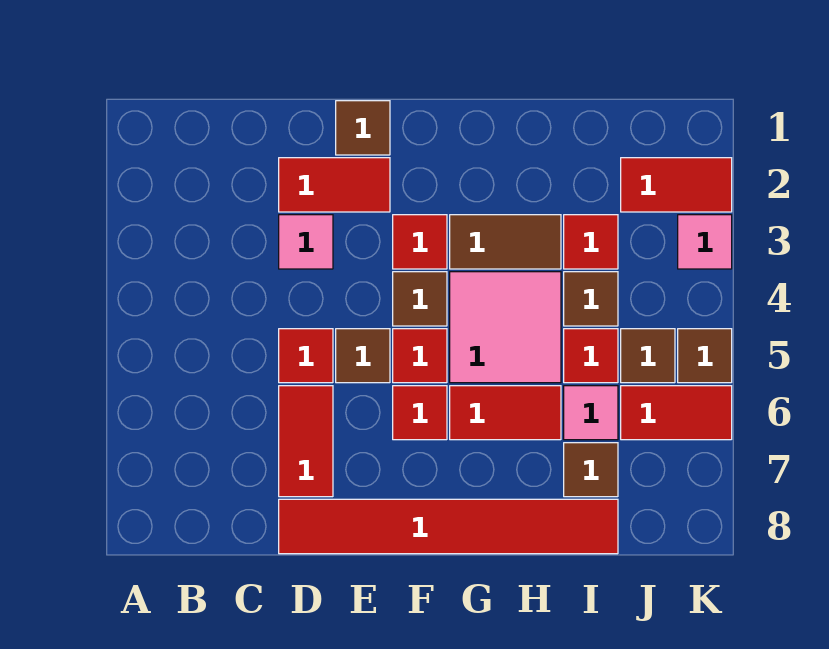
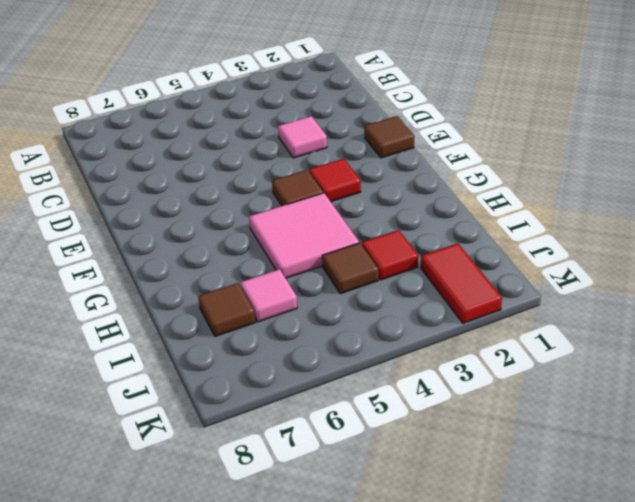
none -> red tile D2:E2 level 1
none -> red tile D5 level 1
none -> red tile D6:D7 level 1

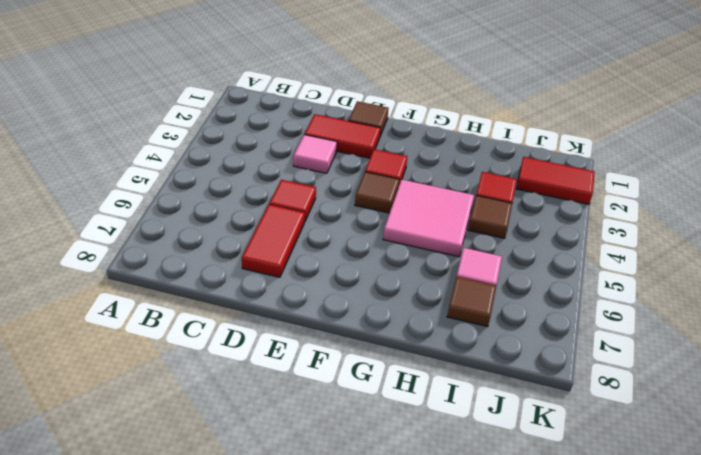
none -> red tile D8:I8 level 1
none -> brown tile E5 level 1
none -> red tile F5 level 1

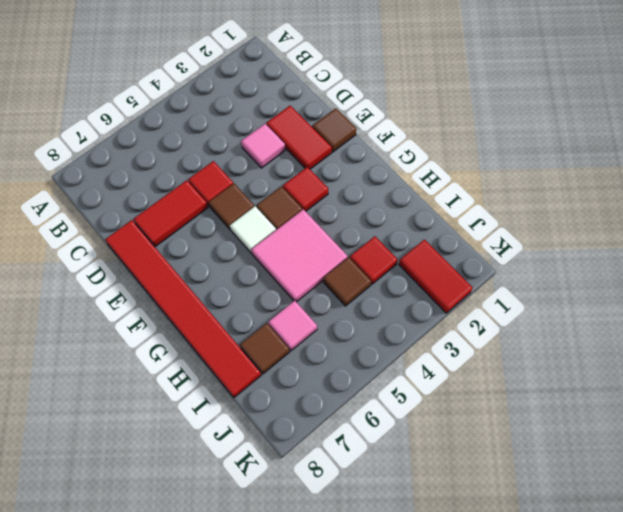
white tile F5 level 1 -> red tile F5 level 1
none -> red tile F6 level 1
none -> brown tile G3:H3 level 1
none -> red tile G6:H6 level 1

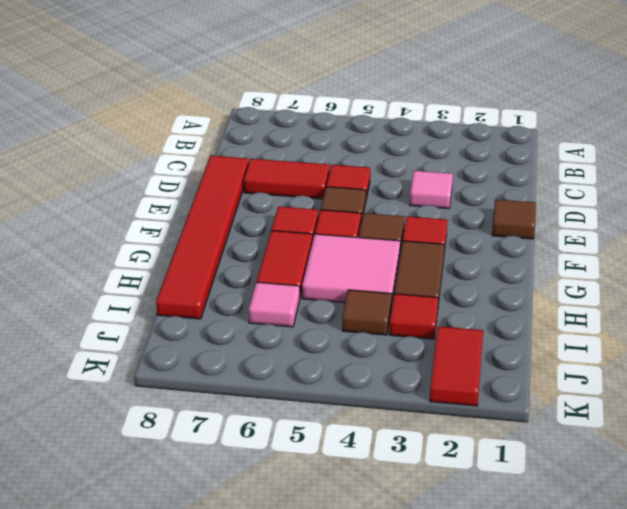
none -> red tile D2:E2 level 1
none -> red tile I5 level 1
none -> brown tile I7 level 1

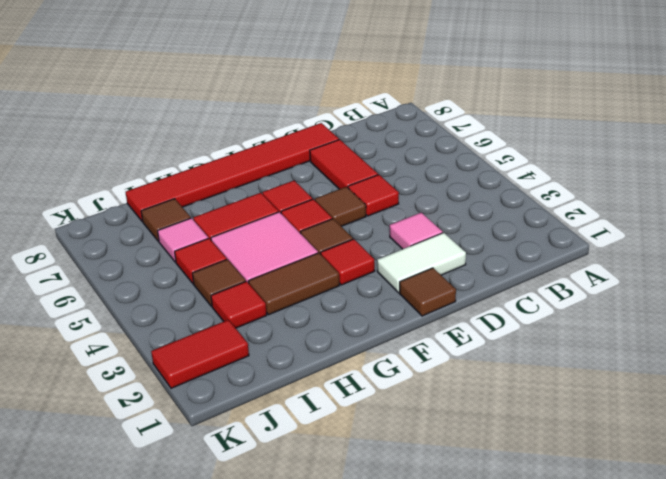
white tile D2:E2 level 1 -> red tile D2:E2 level 1
none -> brown tile J5 level 1
none -> red tile J6:K6 level 1
none -> pink tile K3 level 1

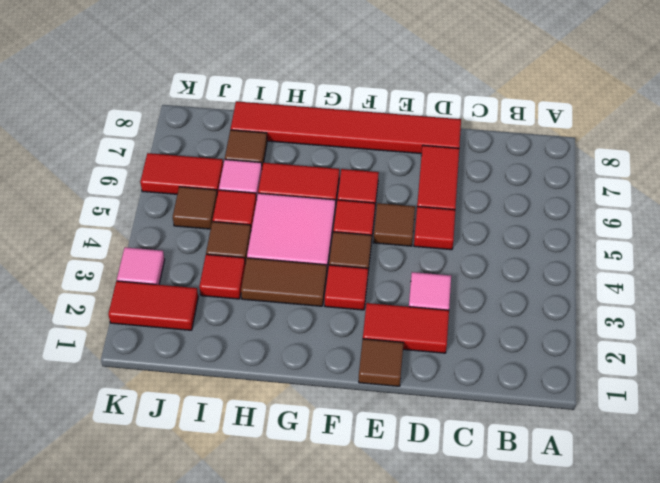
none -> brown tile K5 level 1

